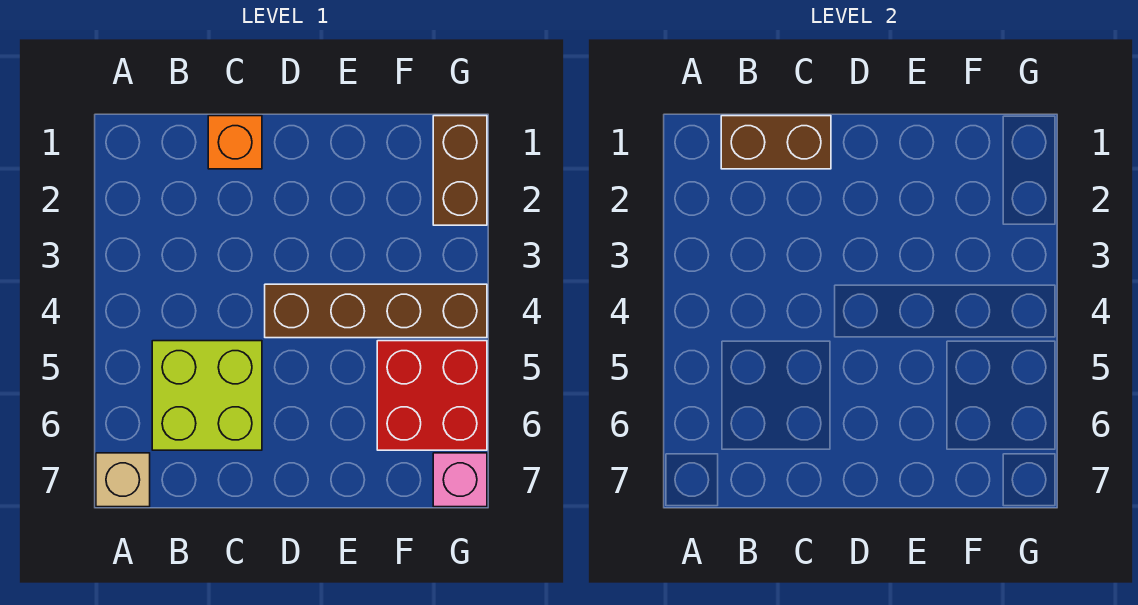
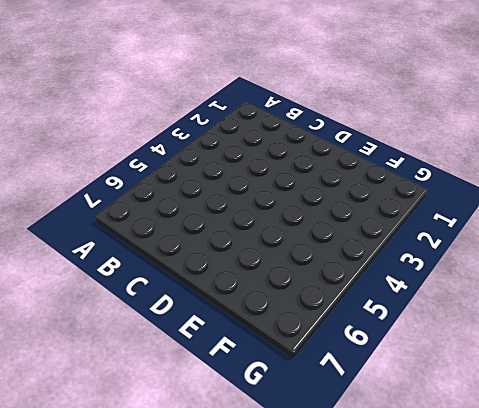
none -> tan brick A7 level 1
none -> lime brick B5:C6 level 1

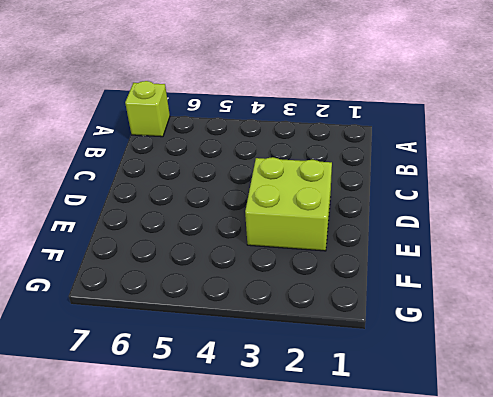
lime brick A7 level 1 -> tan brick A7 level 1
lime brick D2:E3 level 1 -> lime brick B5:C6 level 1
none -> orange brick C1 level 1
none -> brown brick D4:G4 level 1

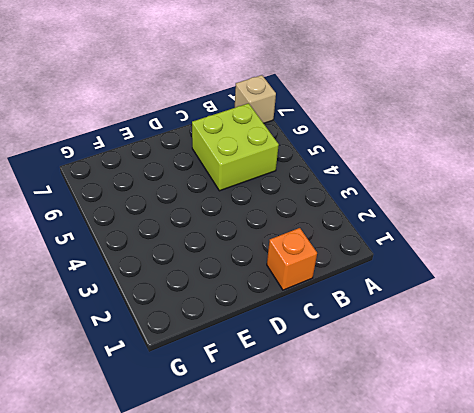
none -> brown brick D4:G4 level 1
none -> red brick F5:G6 level 1

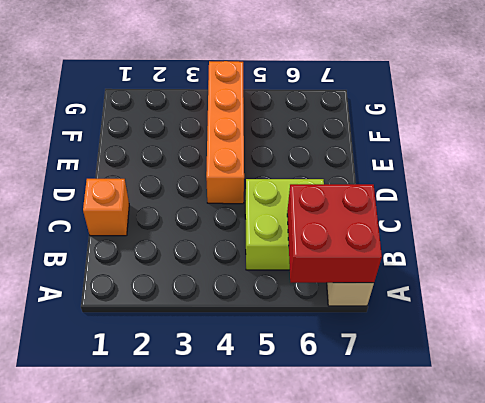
red brick A6:B7 level 2 -> red brick F5:G6 level 1
orange brick D4:G4 level 1 -> brown brick D4:G4 level 1
none -> brown brick G1:G2 level 1
none -> pink brick G7 level 1

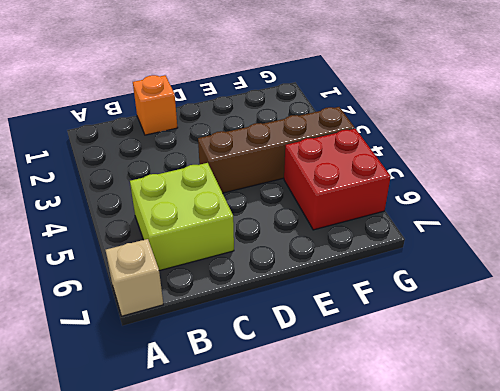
none -> brown brick G1:G2 level 1
none -> pink brick G7 level 1

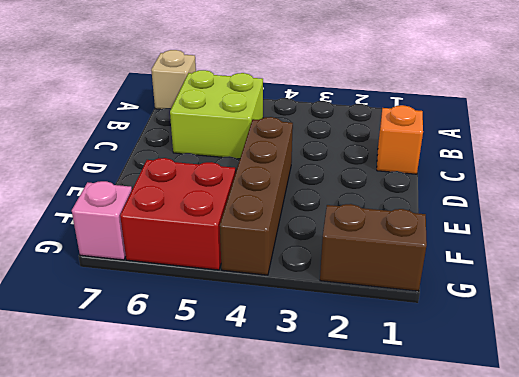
none -> brown brick B1:C1 level 2

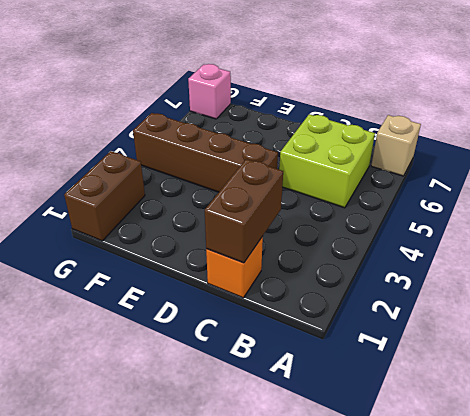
brown brick C1:C2 level 2 -> brown brick B1:C1 level 2
none -> red brick F5:G6 level 1

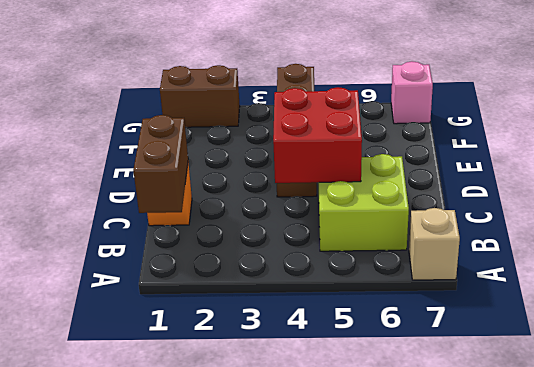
red brick C4:D5 level 2 -> red brick F5:G6 level 1

